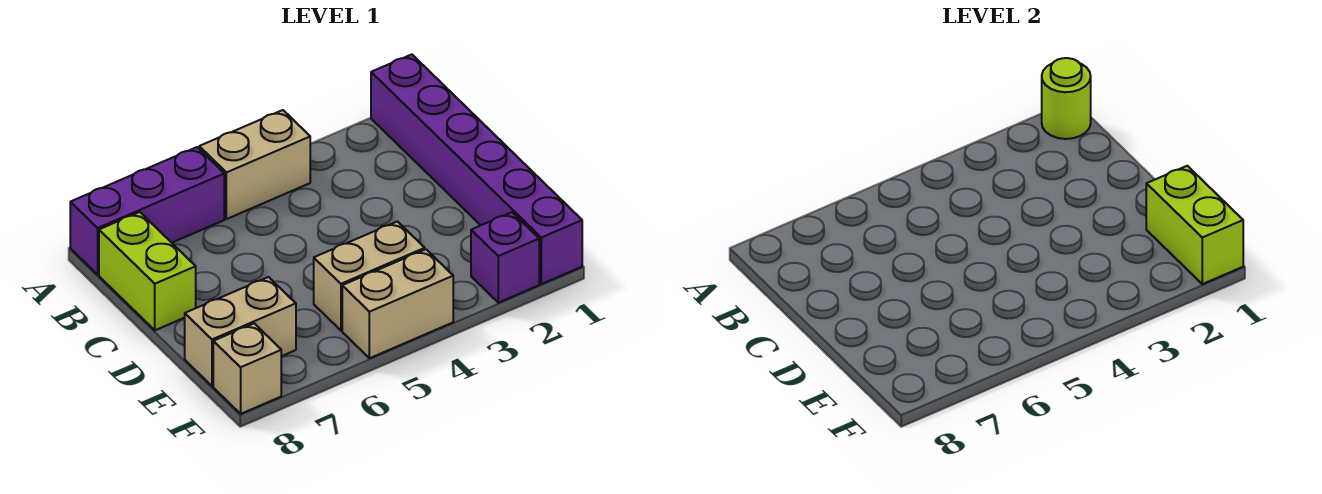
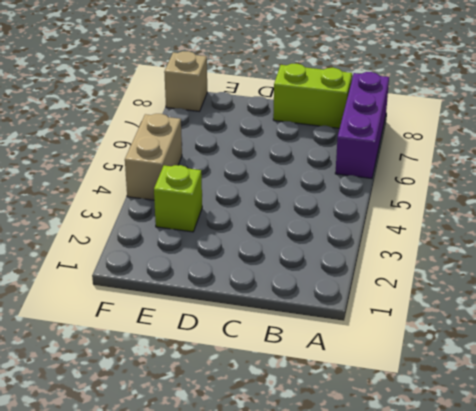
lime brick E3 level 1 -> none
none -> purple brick A1:F1 level 1
none -> tan brick A4:A5 level 1

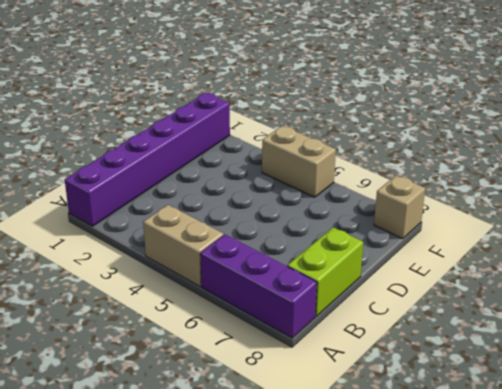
none -> tan brick E4:E5 level 1
none -> tan brick E7:E8 level 1

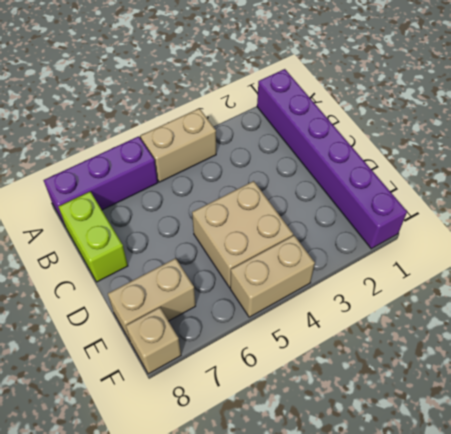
tan brick D4:E5 level 1 -> tan brick E4:E5 level 1
none -> purple brick F2 level 1
none -> lime round brick A1 level 2

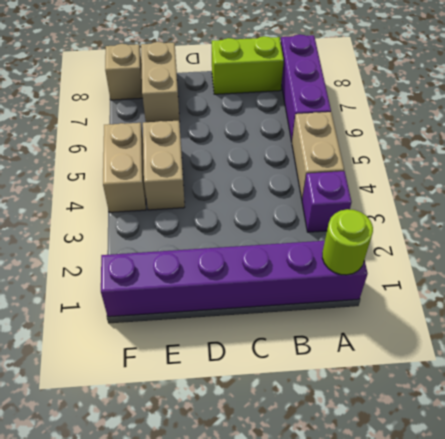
purple brick A3 level 1 -> purple brick F2 level 1
none -> lime brick E1:F1 level 2

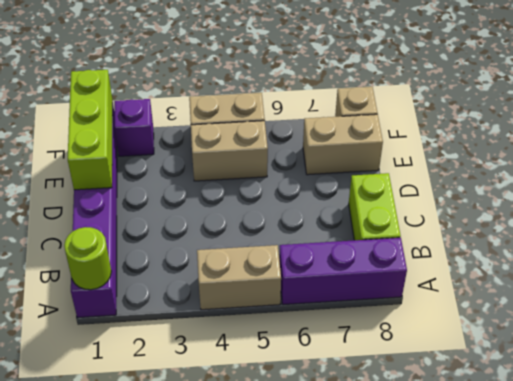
lime brick D1:F1 level 2 -> lime brick E1:F1 level 2

